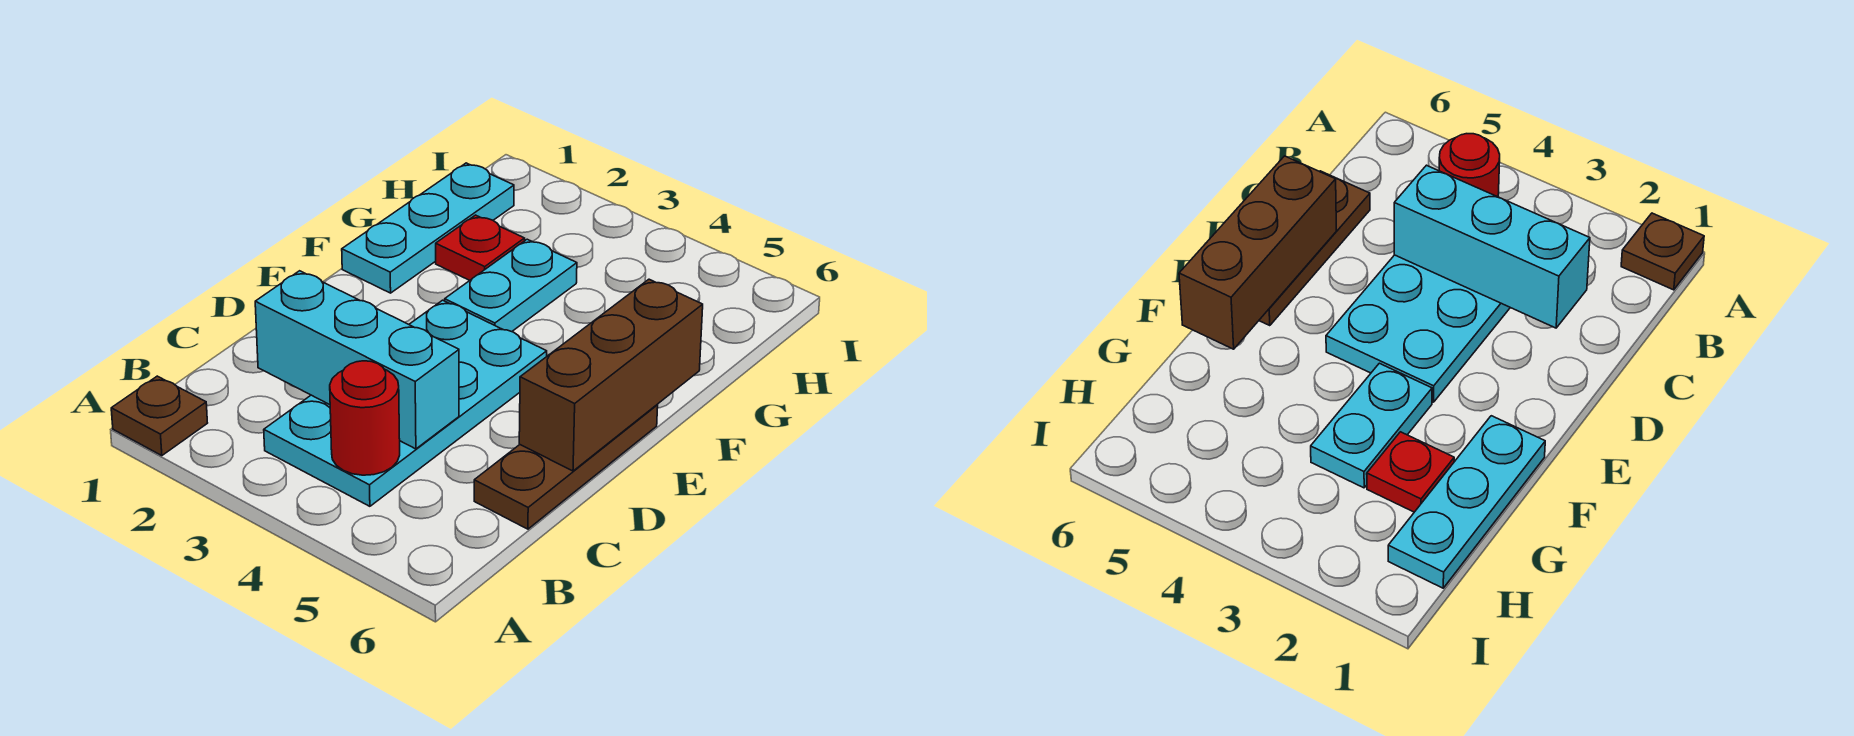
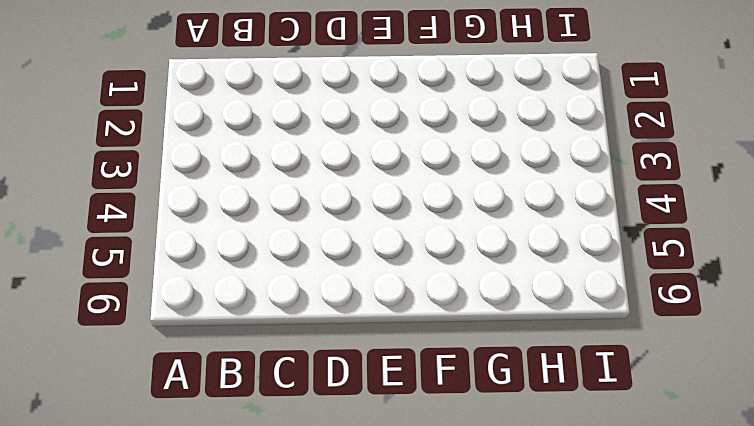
none -> brown plate A1 level 1
none -> cyan plate B3:E4 level 1

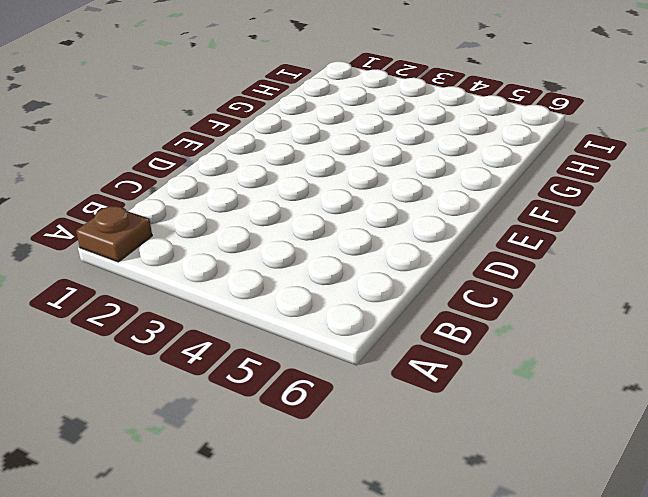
none -> cyan plate B3:E4 level 1
none -> brown plate C6:E6 level 1

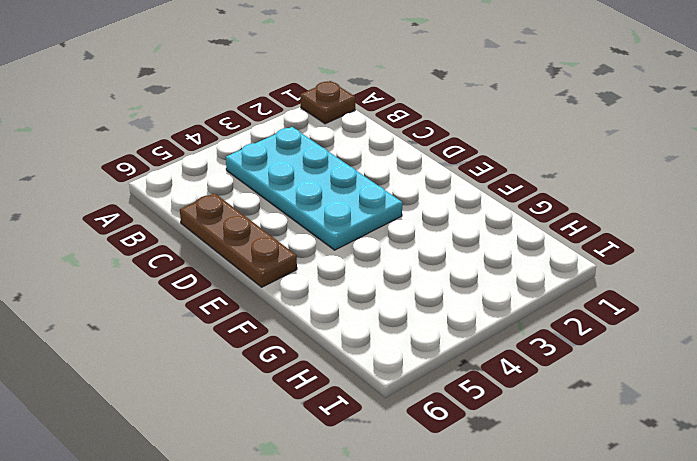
none -> cyan plate F1:H1 level 1
none -> cyan plate F3:G3 level 1

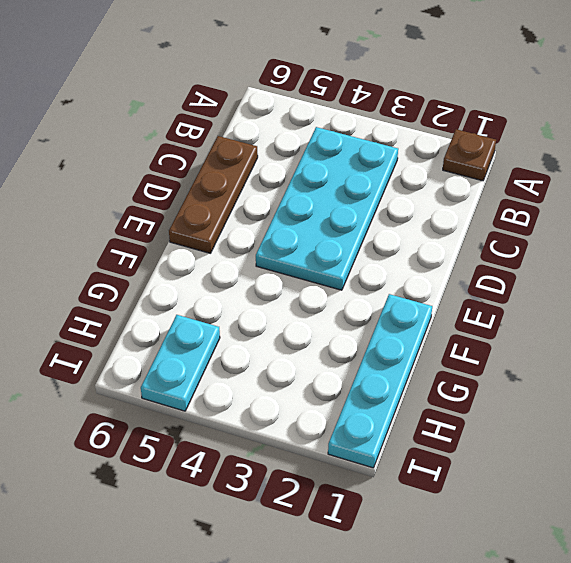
cyan plate F1:I1 level 1 -> cyan plate F1:H1 level 1
cyan plate H5:I5 level 1 -> cyan plate F3:G3 level 1
none -> red plate G2 level 1
none -> red round brick B4 level 2

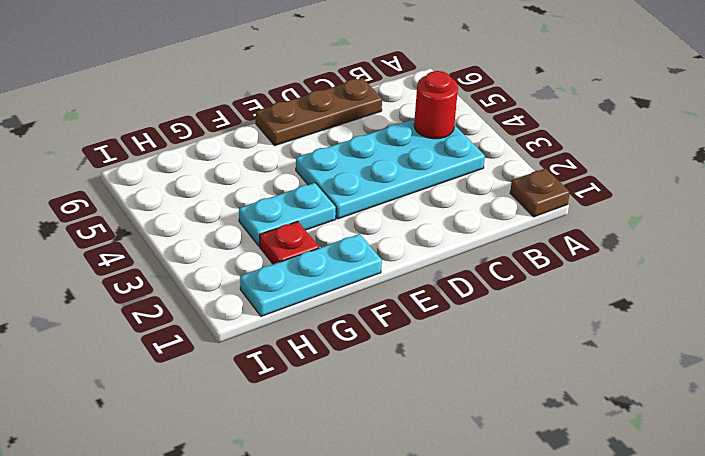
none -> cyan brick C2:C4 level 2
none -> brown brick D6:F6 level 2

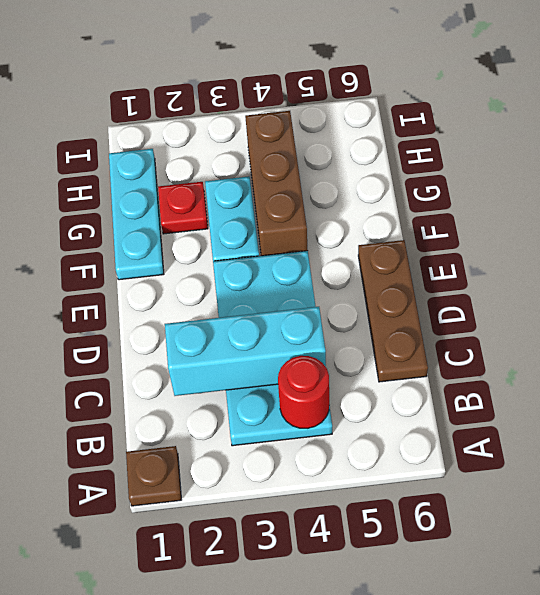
brown brick F4:H4 level 1 -> brown brick D6:F6 level 2

